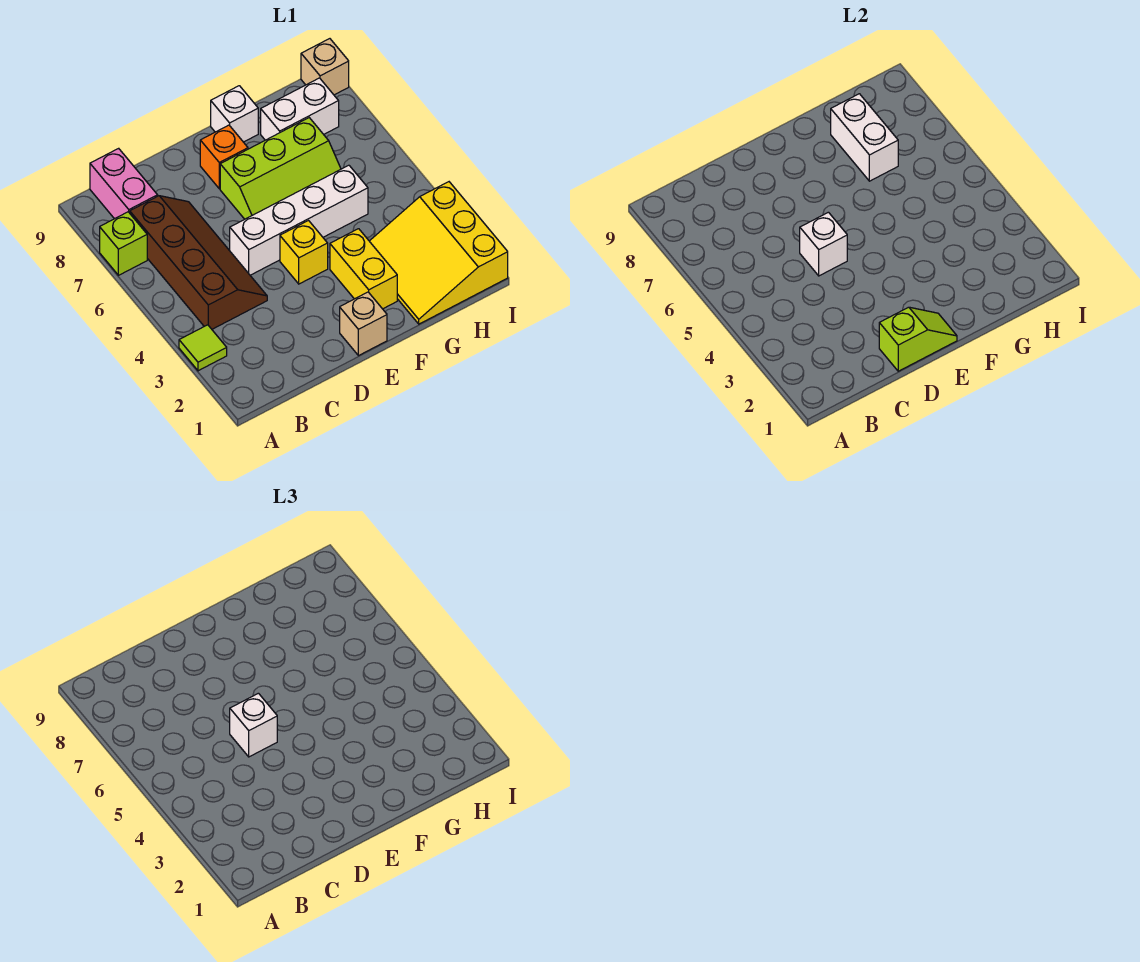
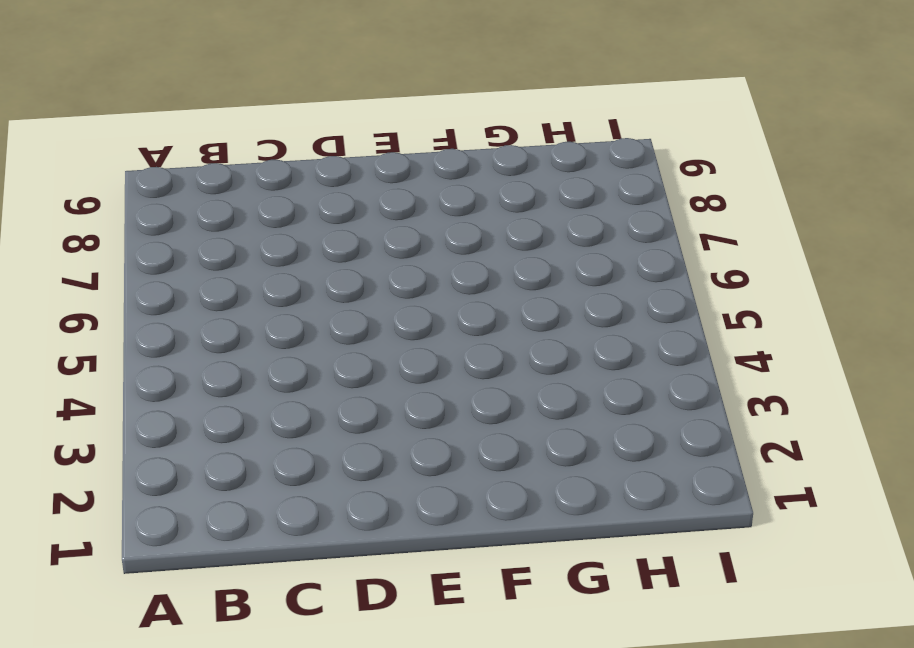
none -> lime tile A3 level 1
none -> lime brick A7 level 1
none -> brown slope B4:C7 level 1 top B

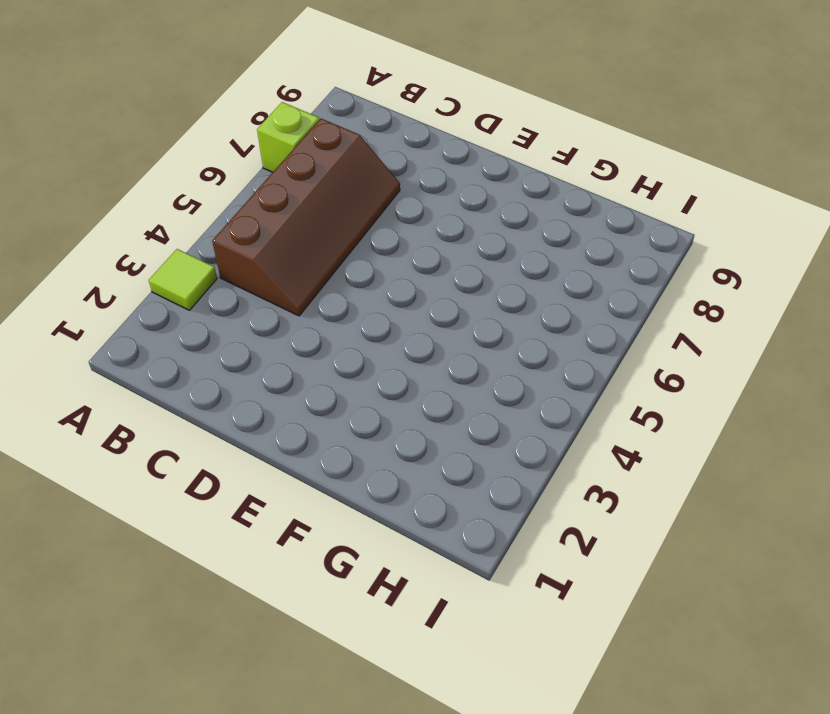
none -> pink brick B8:B9 level 1
none -> white brick D5:G5 level 1
none -> tan brick E1 level 1

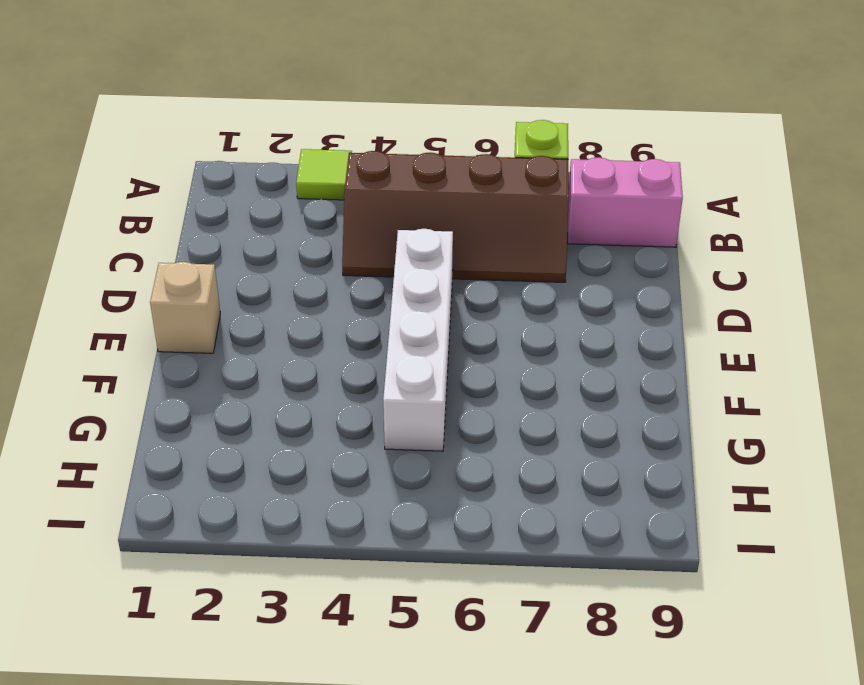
none -> yellow brick E4 level 1
none -> lime slope E6:G7 level 1 top 7
none -> orange brick E8 level 1

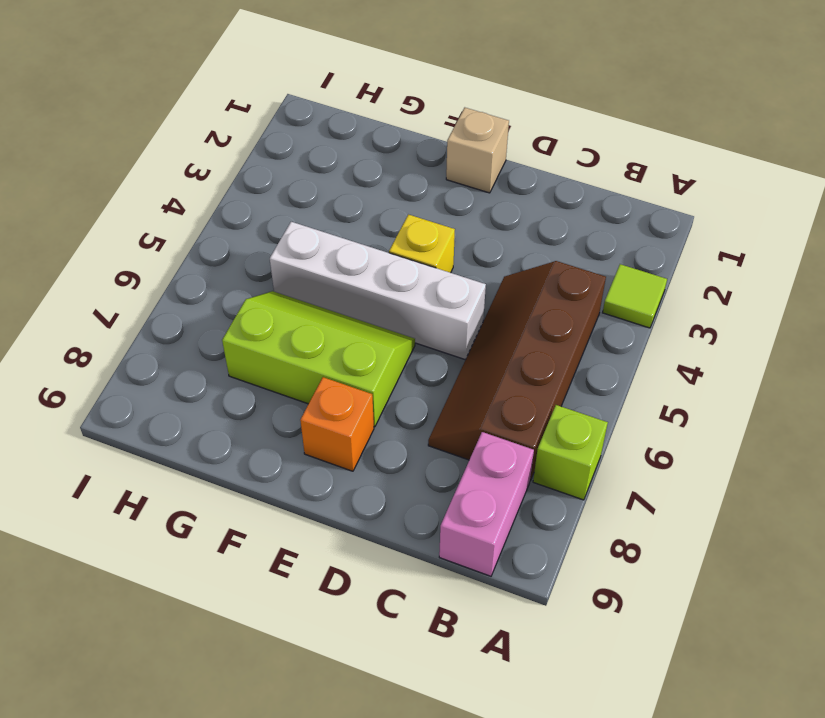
none -> yellow brick F2:F3 level 1
none -> white brick F9 level 1
none -> yellow slope G1:I3 level 1 top I

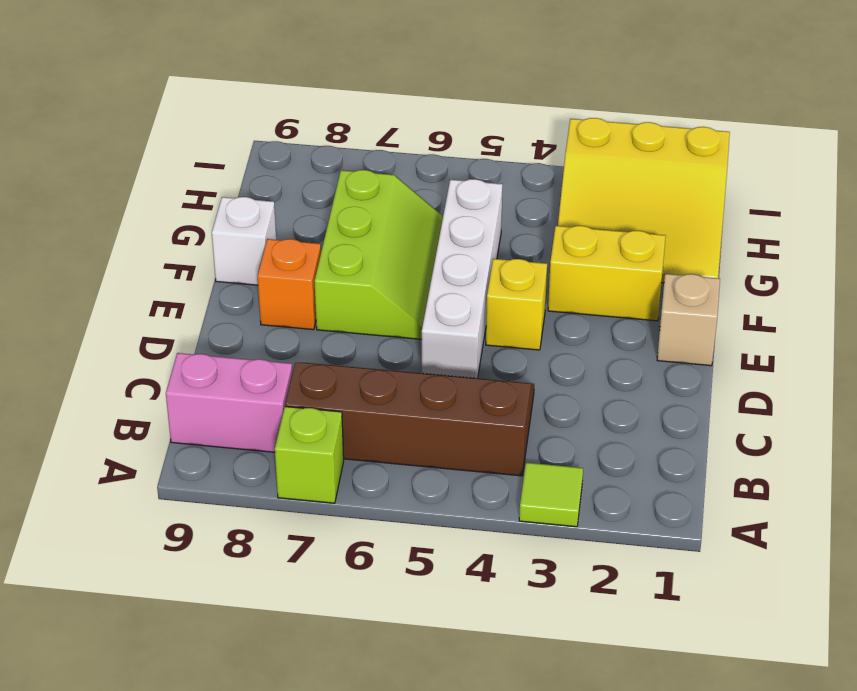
none -> white brick G8:H8 level 1
none -> tan brick I9 level 1
none -> lime slope D1:E1 level 2 top D

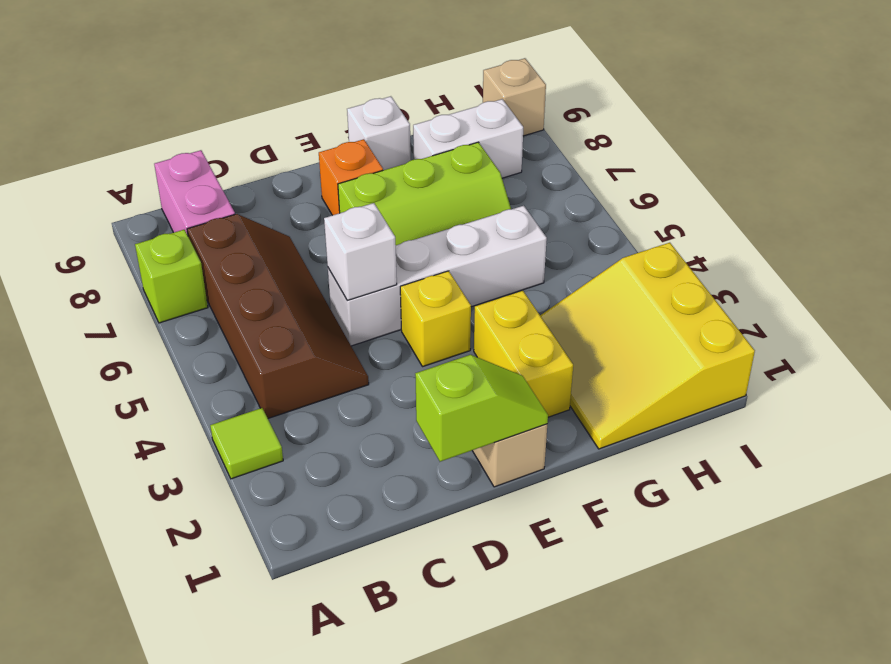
none -> white brick G7:G8 level 2
none -> white brick D5 level 3

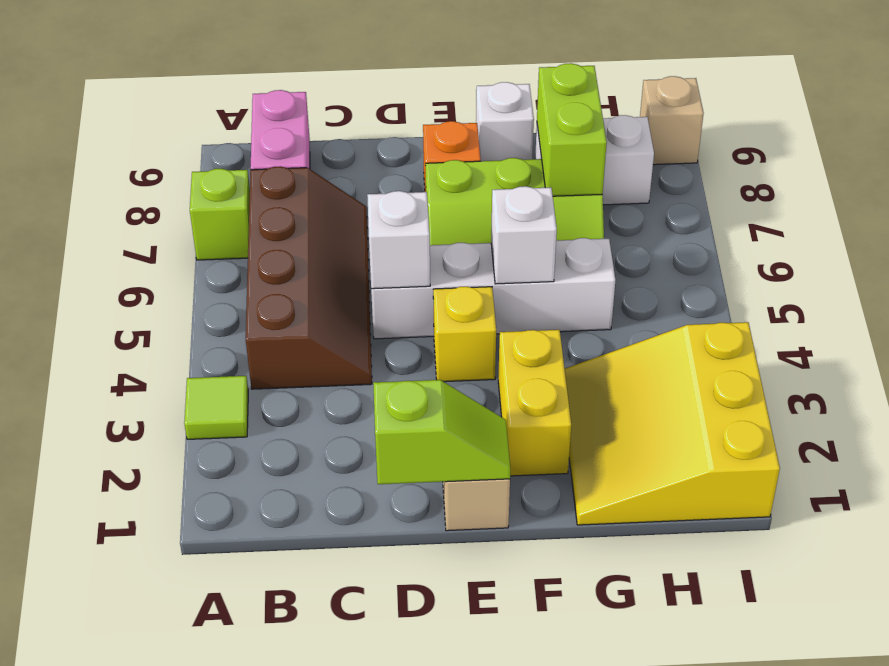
white brick F5 level 2 -> white brick D5 level 3
lime brick G7:G8 level 2 -> white brick G7:G8 level 2

